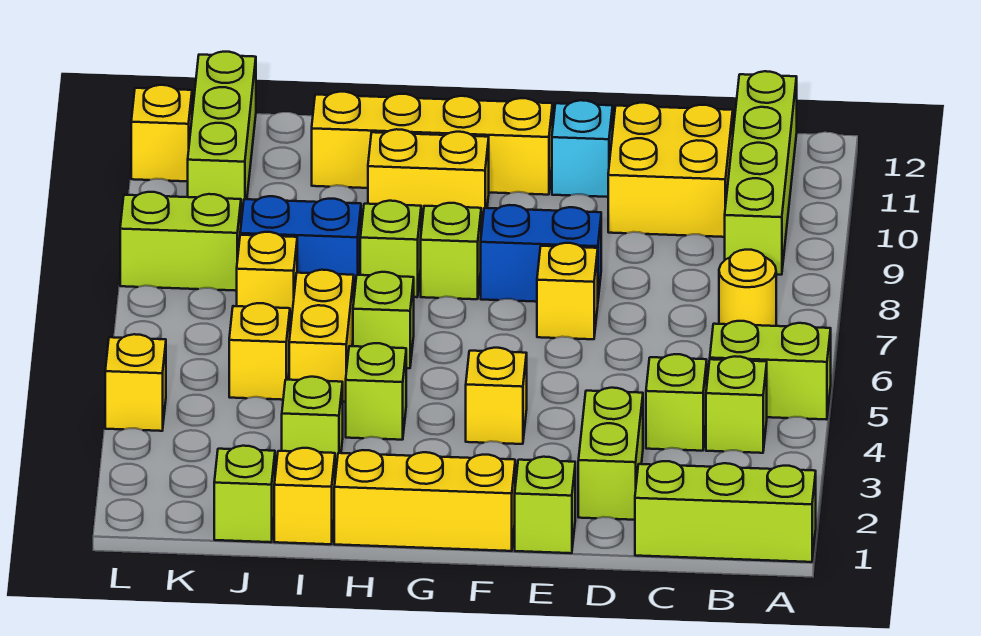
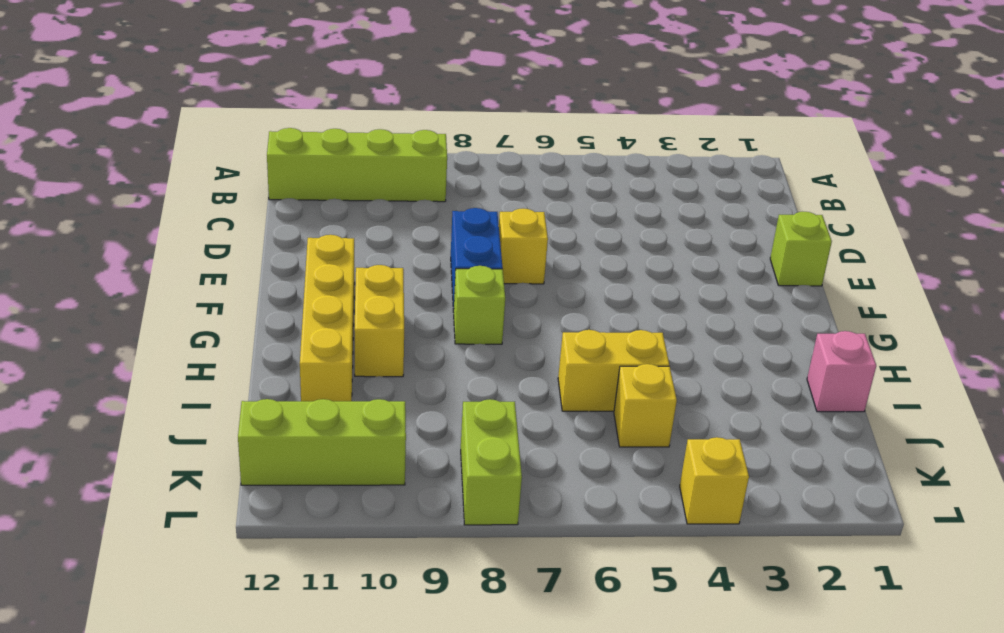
pink brick I1 level 1 -> yellow brick I1 level 1
none -> lime brick A1:C1 level 1
none -> lime brick A5:B5 level 1
none -> lime brick B4 level 1
none -> yellow round brick B7 level 1

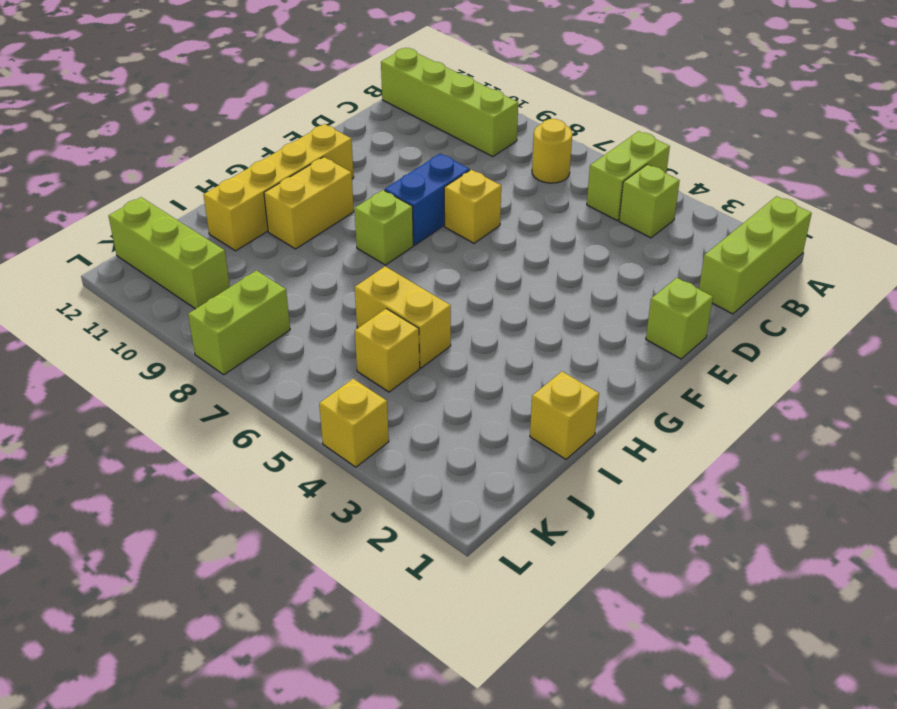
none -> lime brick C4 level 1
none -> yellow brick C10:D11 level 1
none -> lime brick D2:D3 level 1
none -> cyan brick E11 level 1

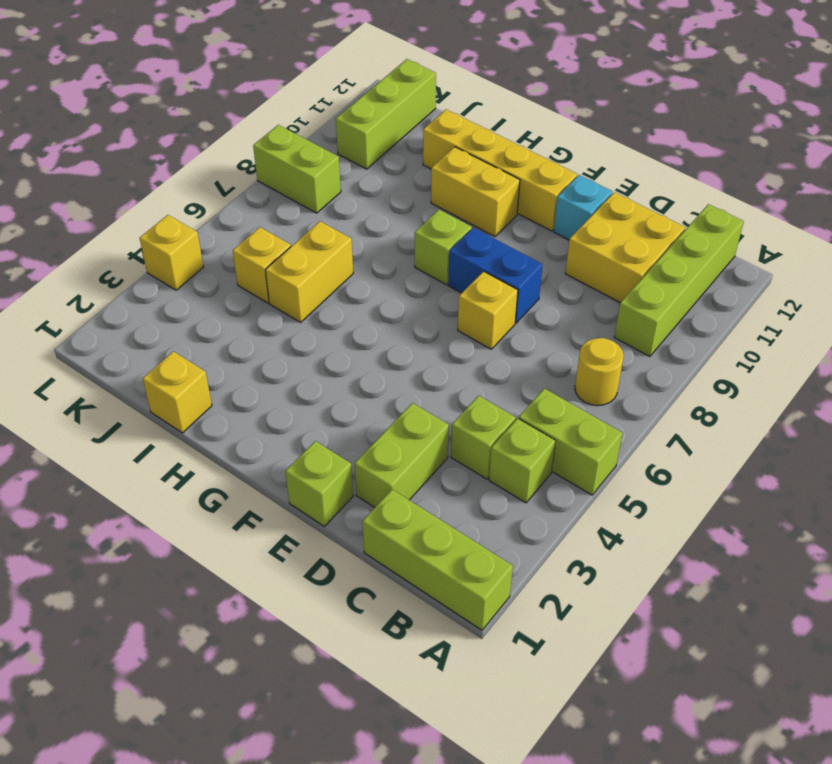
none -> yellow brick F1:H1 level 1
none -> yellow brick F4 level 1
none -> lime brick H4 level 1
none -> lime brick H6 level 1

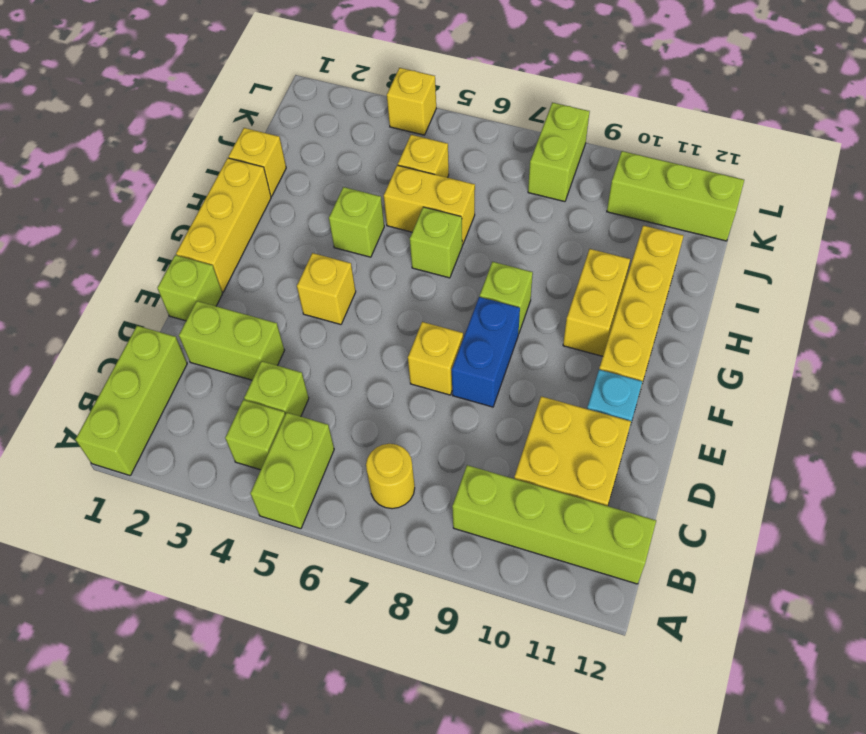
none -> lime brick H8 level 1
none -> lime brick I3 level 1
none -> blue brick I8:J8 level 1
none -> lime brick J1 level 1

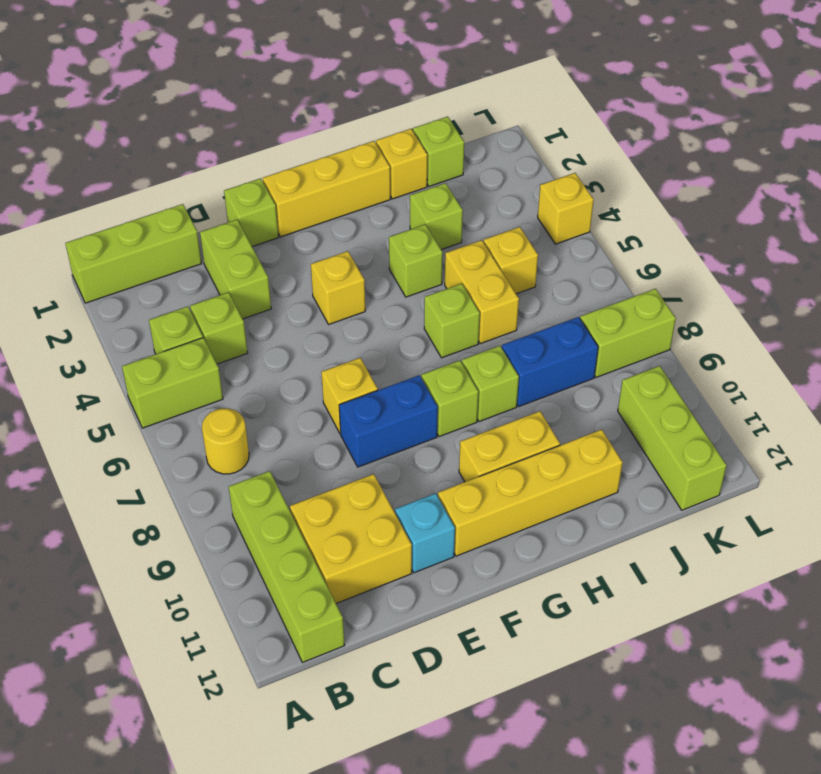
none -> yellow brick J7 level 1
none -> yellow brick L11 level 1

